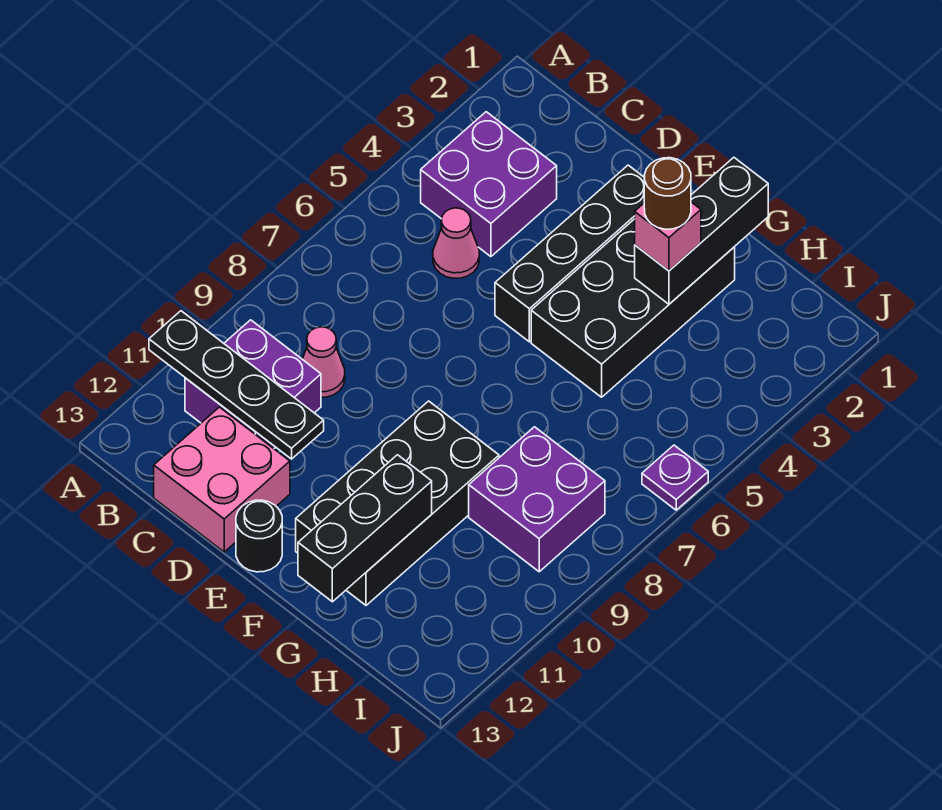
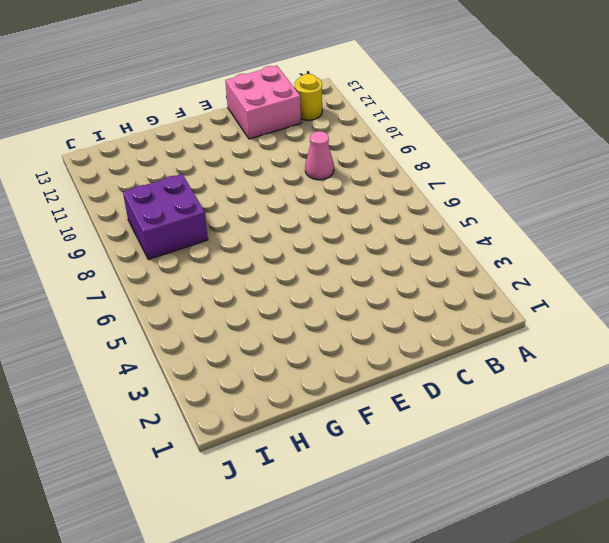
yellow round brick B12 level 1 -> none
none -> purple brick B3:C4 level 1
none -> purple brick B10:C11 level 1
none -> pink cone C5 level 1

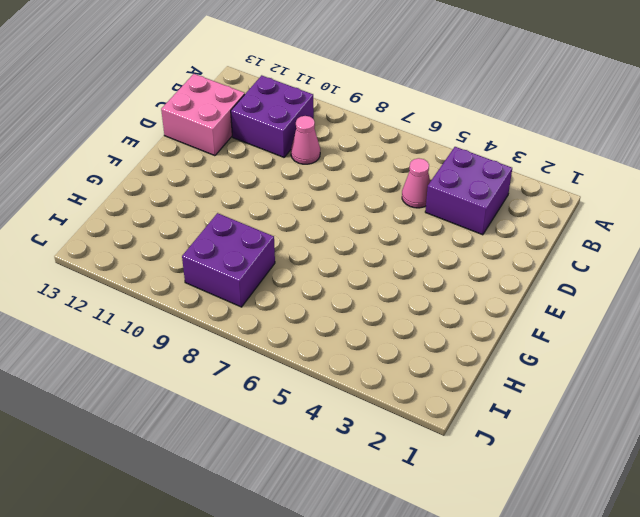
none -> black brick E2:E5 level 1
none -> black round brick E13 level 1
none -> black brick F2:G5 level 1

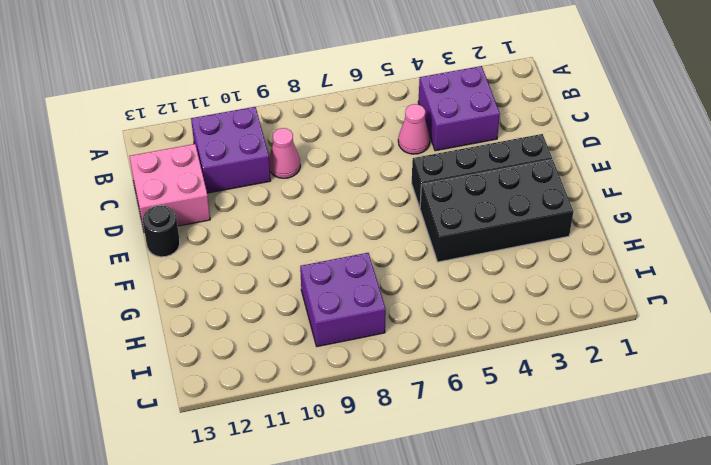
none -> black brick F9:G12 level 1
none -> purple plate J6 level 1
none -> black plate A11:D11 level 2

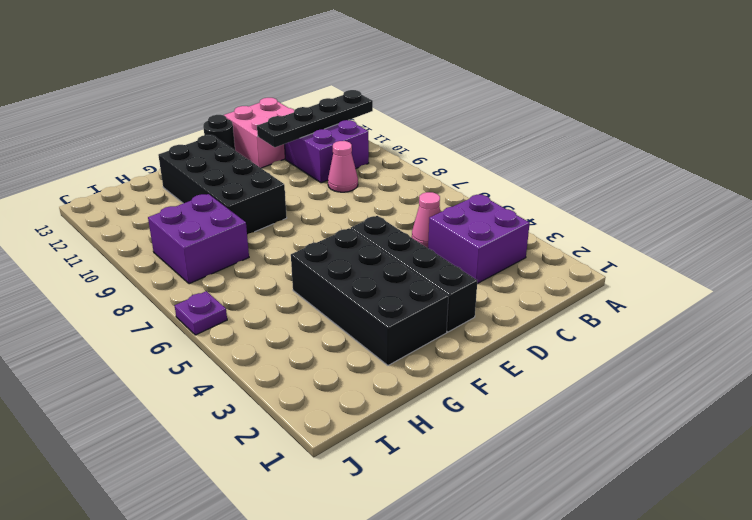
none -> black brick G1:G3 level 2
none -> black brick G11:G13 level 2
none -> pink brick G3 level 3

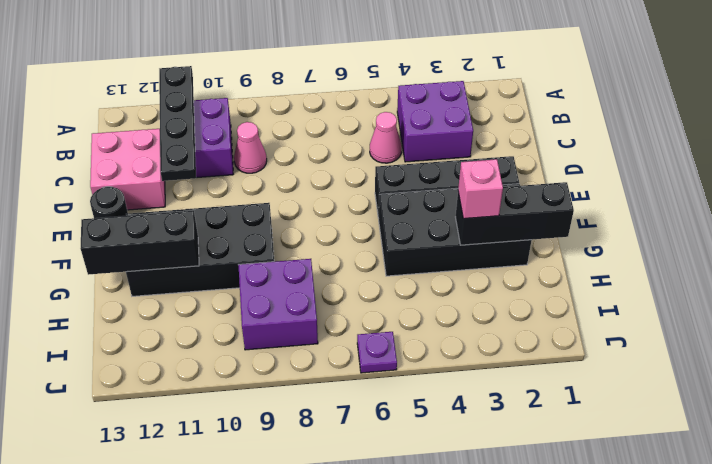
none -> brown round brick G3 level 4

